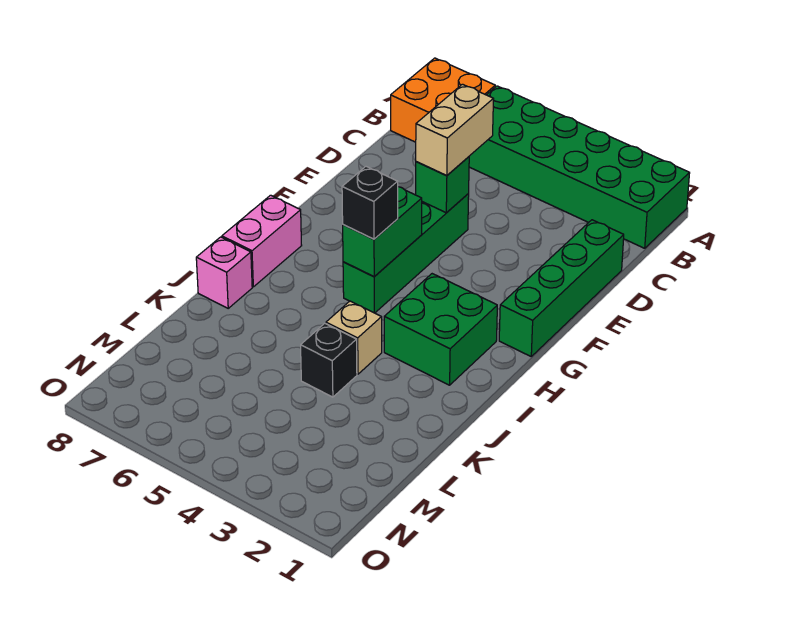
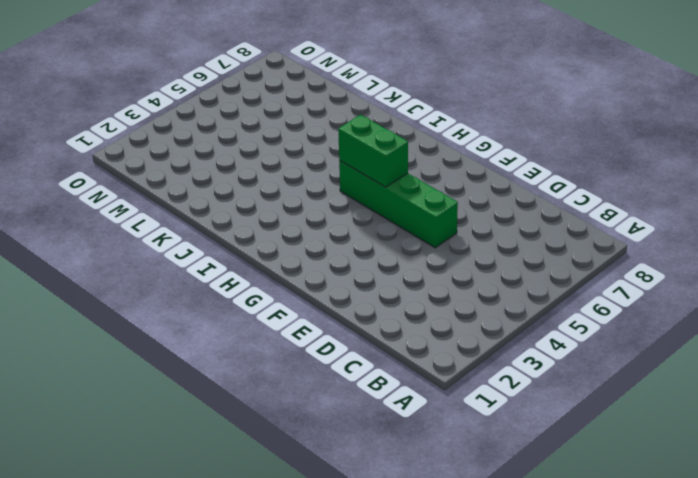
none -> green brick A1:B6 level 1
none -> orange brick A7:B8 level 1
none -> green brick D1:G1 level 1

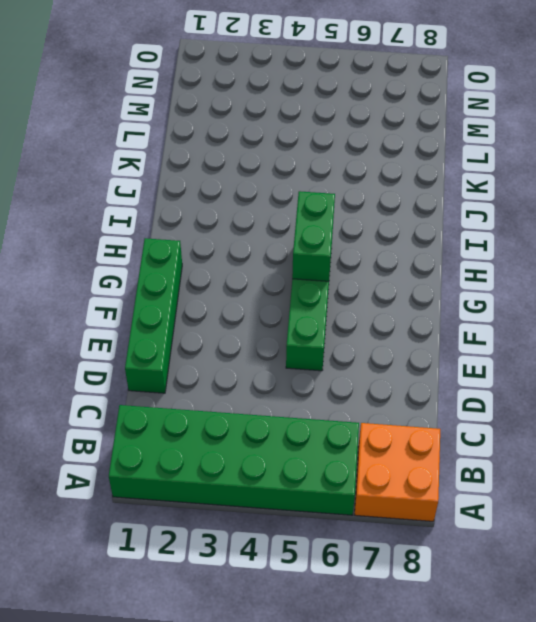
none -> green brick H2:I3 level 1
none -> pink brick H8:I8 level 1
none -> tan brick J4 level 1

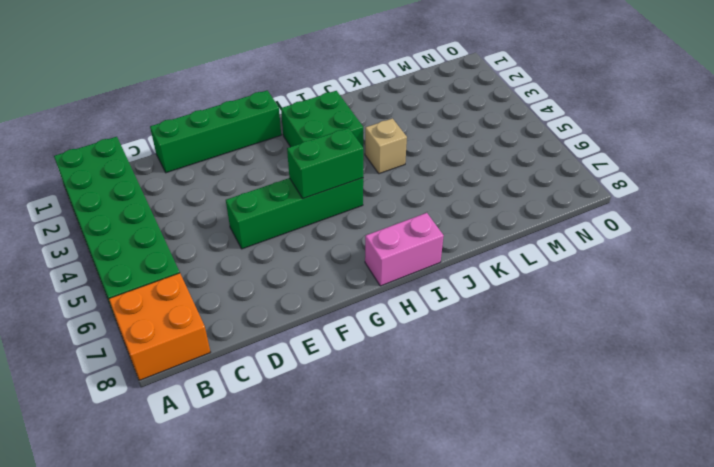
none -> pink brick J8 level 1
none -> black brick K4 level 1
none -> green brick E5 level 2

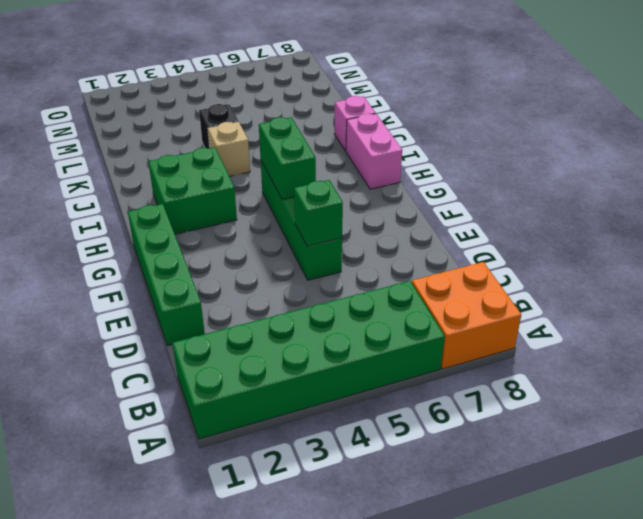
none -> tan brick D5:E5 level 3
none -> black brick H5 level 3

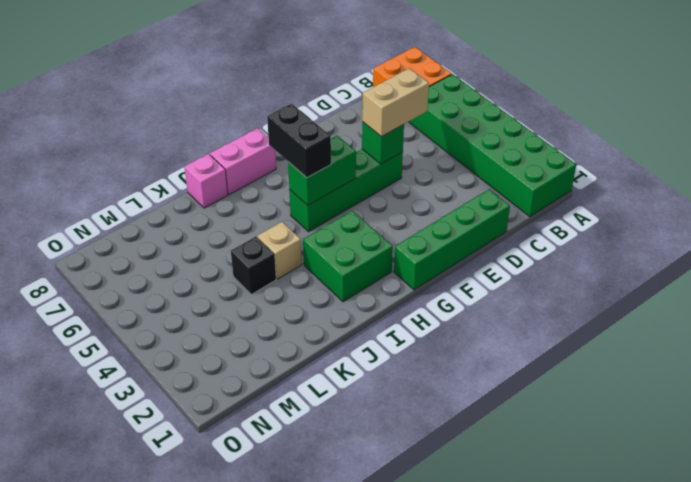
black brick H5:H6 level 3 -> black brick H5 level 3

